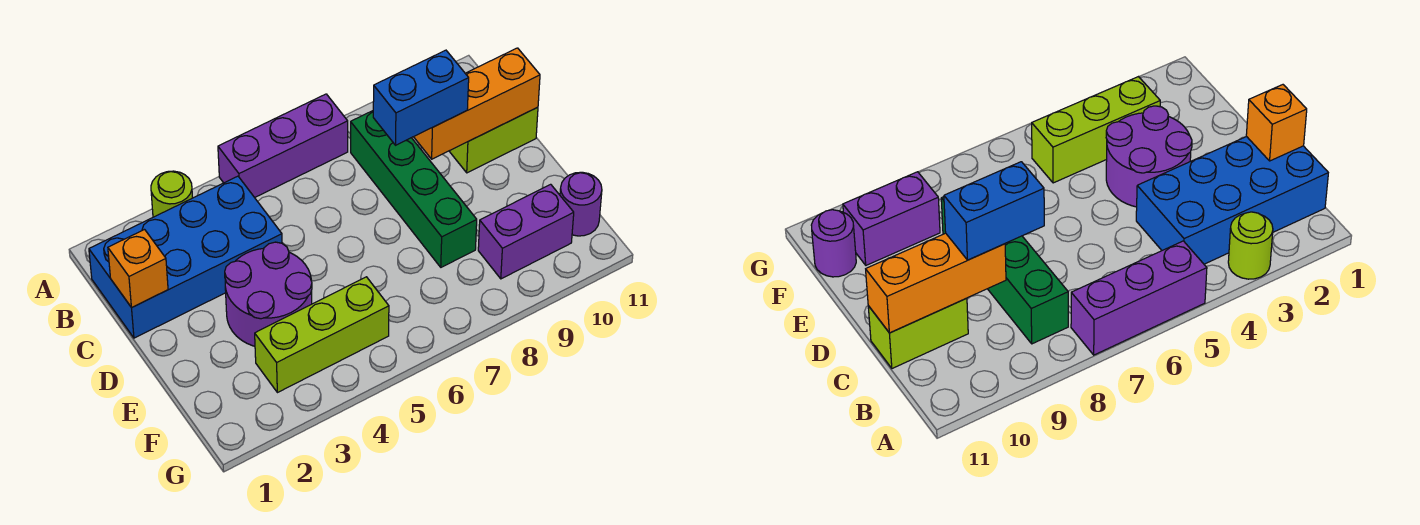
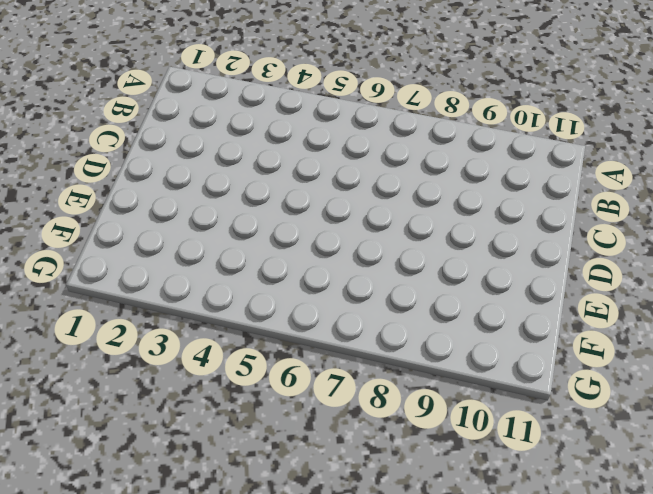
none -> lime round brick A3 level 1
none -> purple brick A5:A7 level 1
none -> blue brick B1:C4 level 1

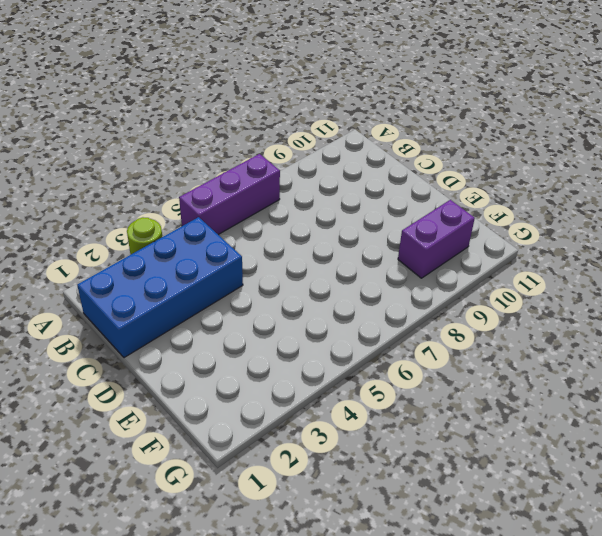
none -> green brick B8:E8 level 1
none -> lime brick C10:C11 level 1
none -> purple round brick D3:E4 level 1

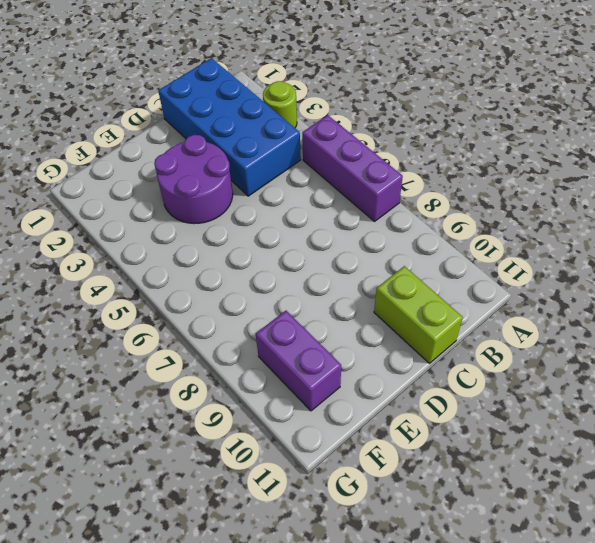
none -> green brick B8:E8 level 1
none -> lime brick F3:F5 level 1
none -> purple round brick F11 level 1

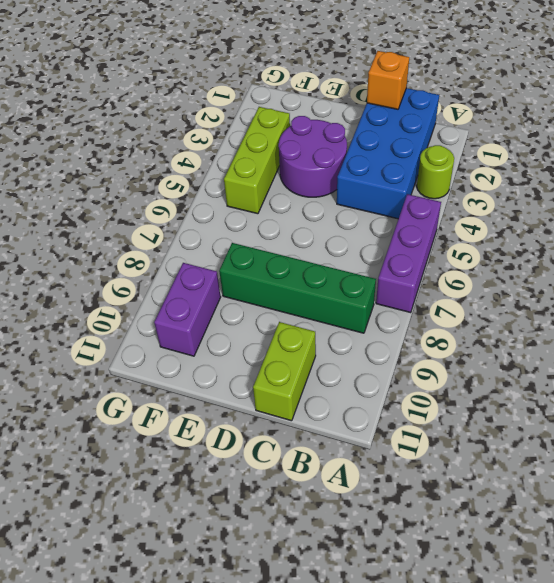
none -> purple round brick F11 level 1
none -> orange brick C9:C11 level 2
none -> blue brick C8:C9 level 3

